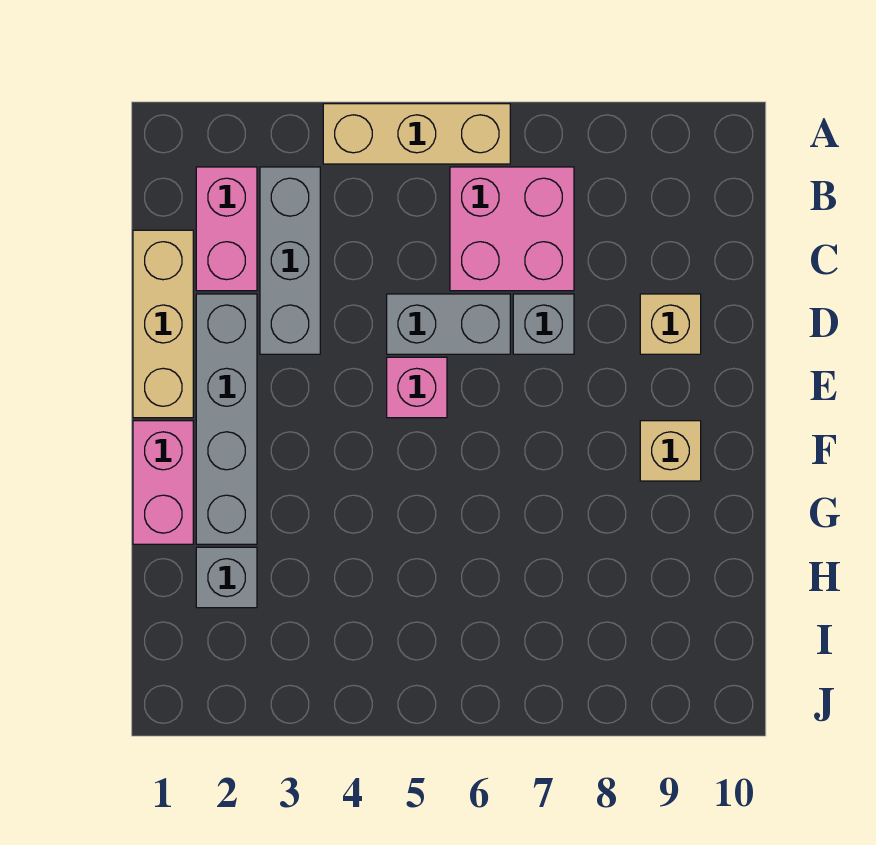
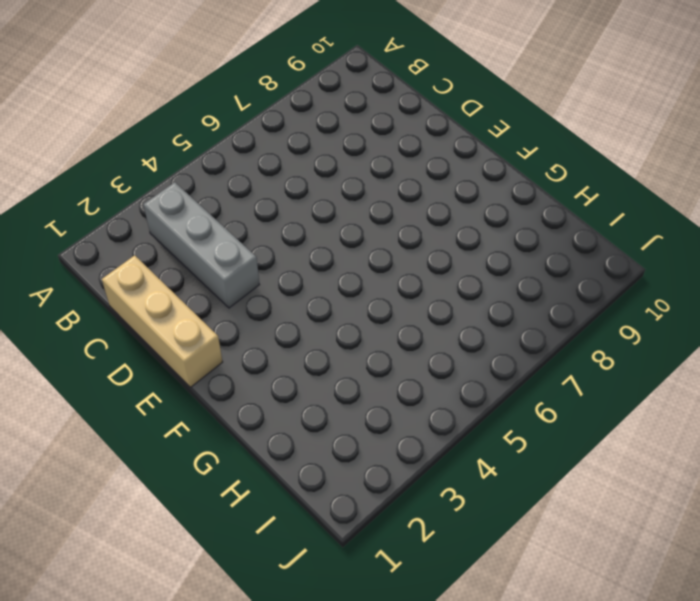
none -> tan brick A4:A6 level 1
none -> pink brick B2:C2 level 1
none -> pink brick B6:C7 level 1

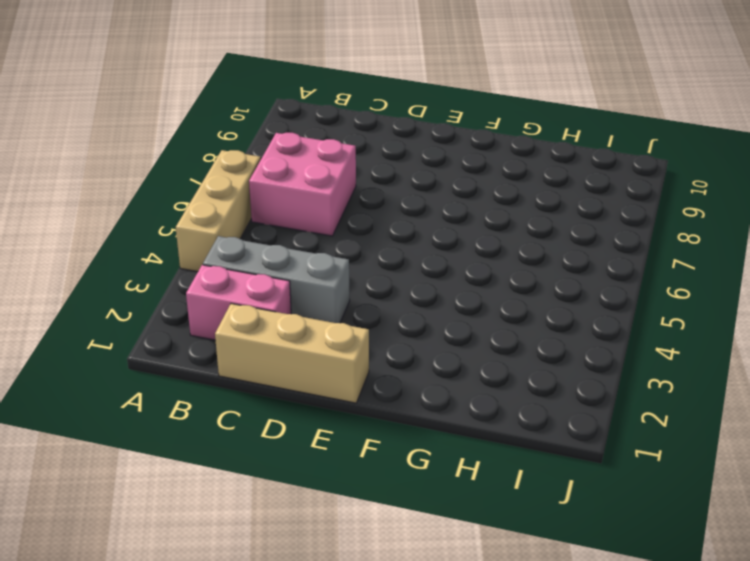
none -> grey brick D2:G2 level 1
none -> grey brick D5:D6 level 1
none -> grey brick D7 level 1

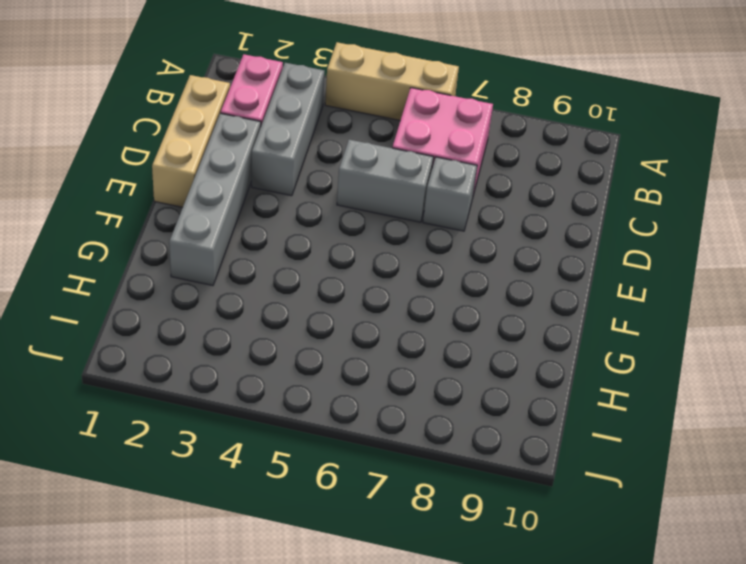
none -> tan brick D9 level 1
none -> pink brick E5 level 1
none -> pink brick F1:G1 level 1

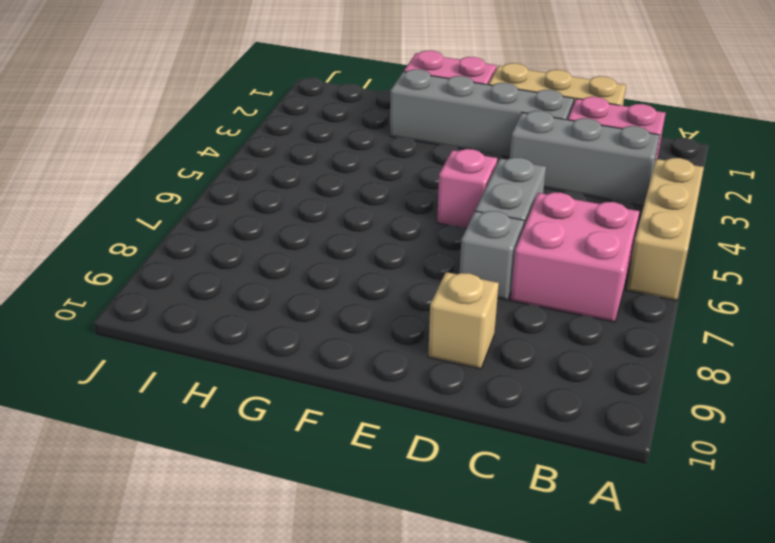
none -> tan brick F9 level 1
none -> grey brick H2 level 1

